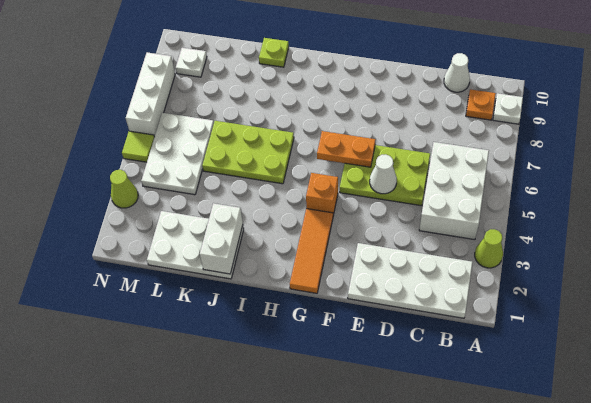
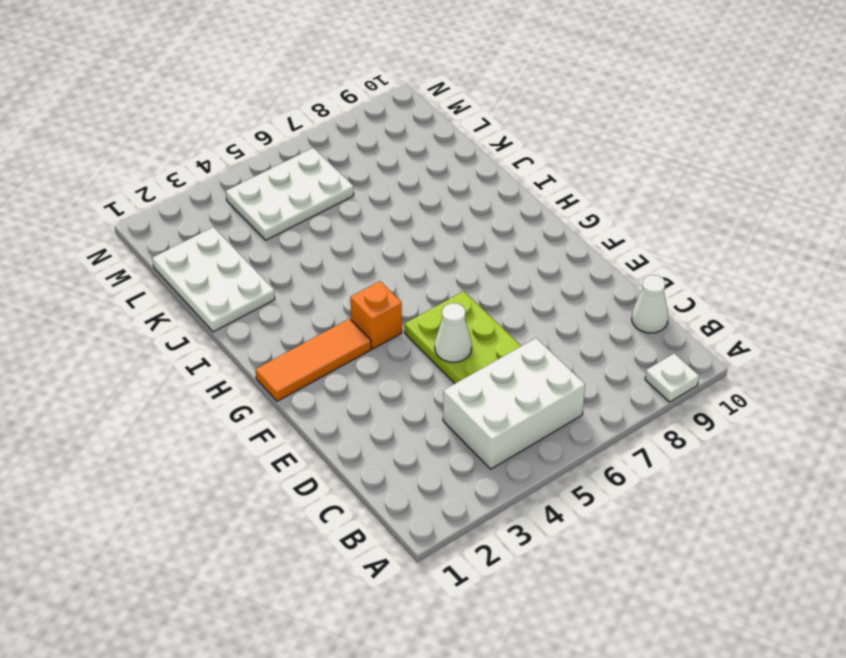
none -> lime cone A3 level 1
none -> white plate B1:E2 level 1
none -> orange plate B9 level 1

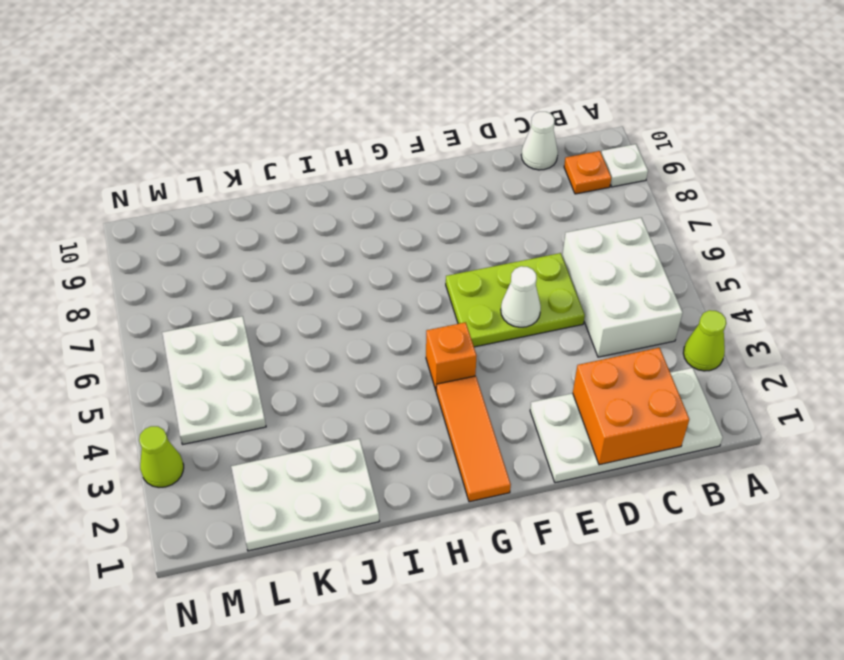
orange brick C1:D2 level 2 -> none
none -> lime plate I5:K6 level 1
none -> lime plate J10 level 1
none -> white plate M9 level 1

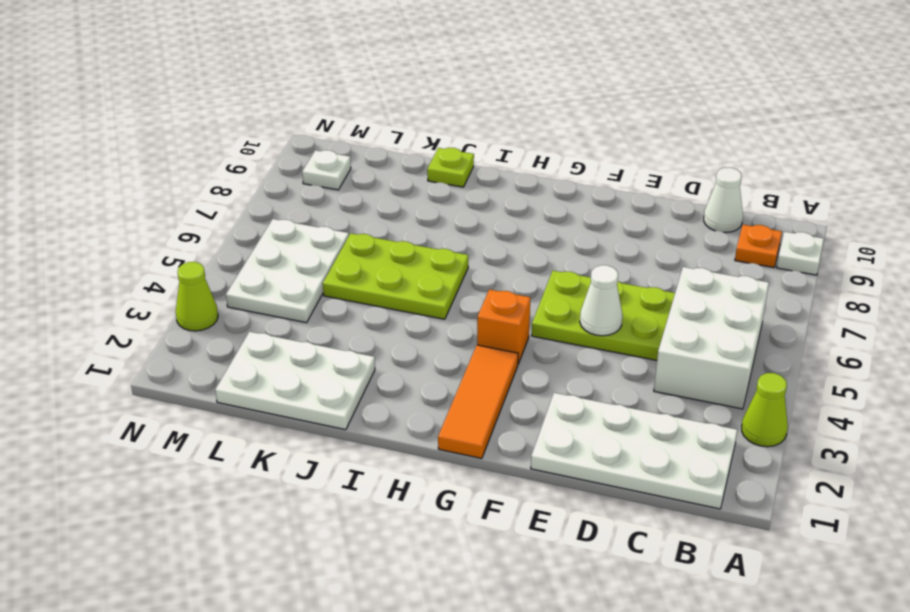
none -> lime tile N5 level 1
none -> white brick N6:N8 level 1
none -> orange plate F6:G6 level 2

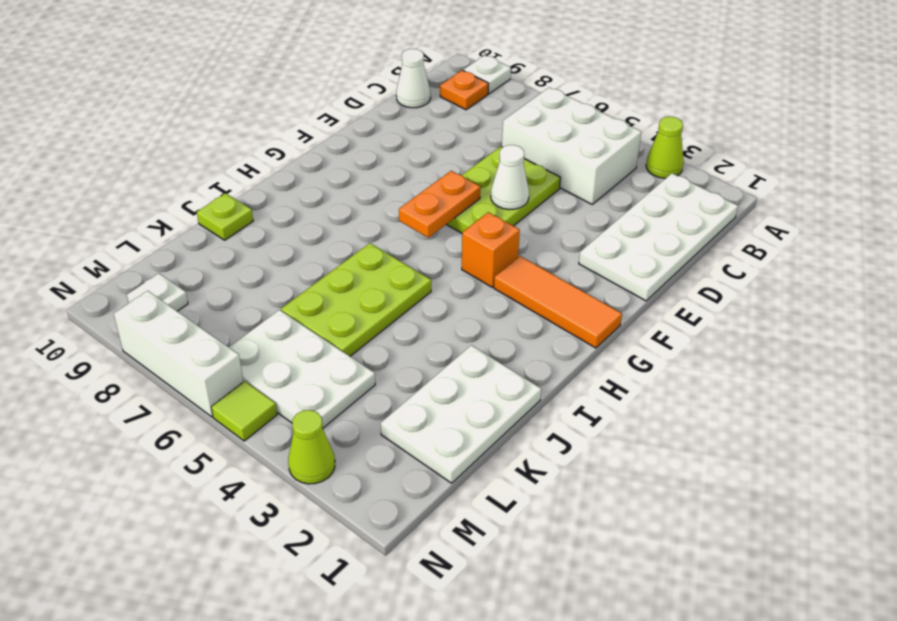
none -> white brick J1:J2 level 2

